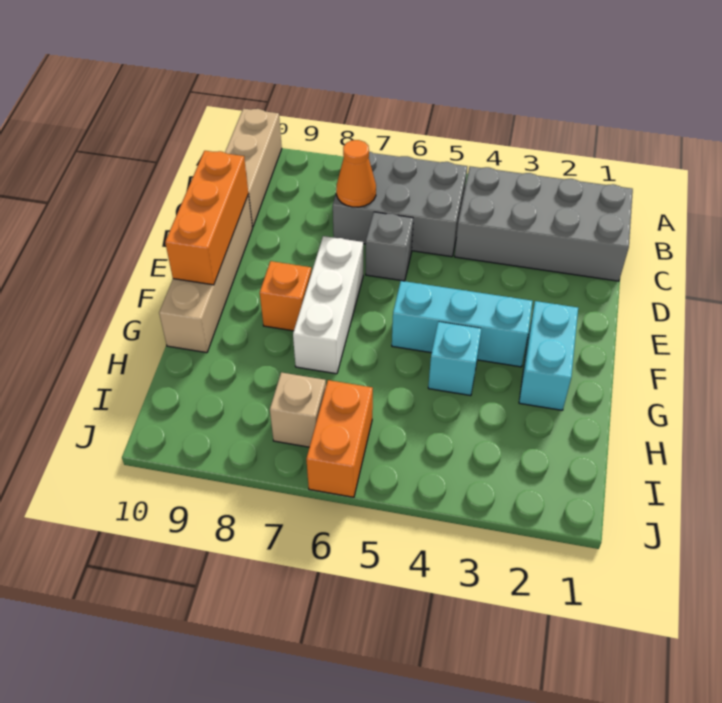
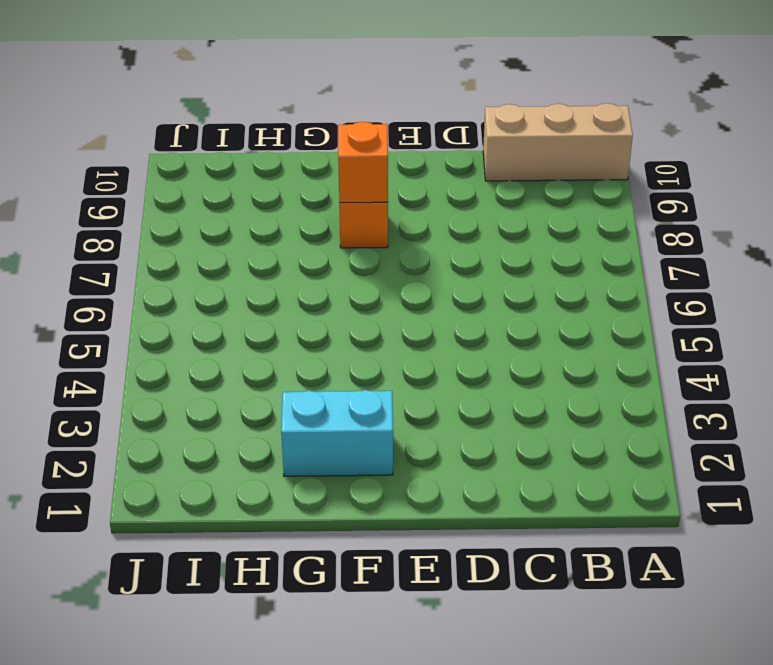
orange brick F8 level 2 -> none
none -> grey brick B1:C4 level 1
none -> grey brick B5:C7 level 1
none -> grey brick D6 level 1

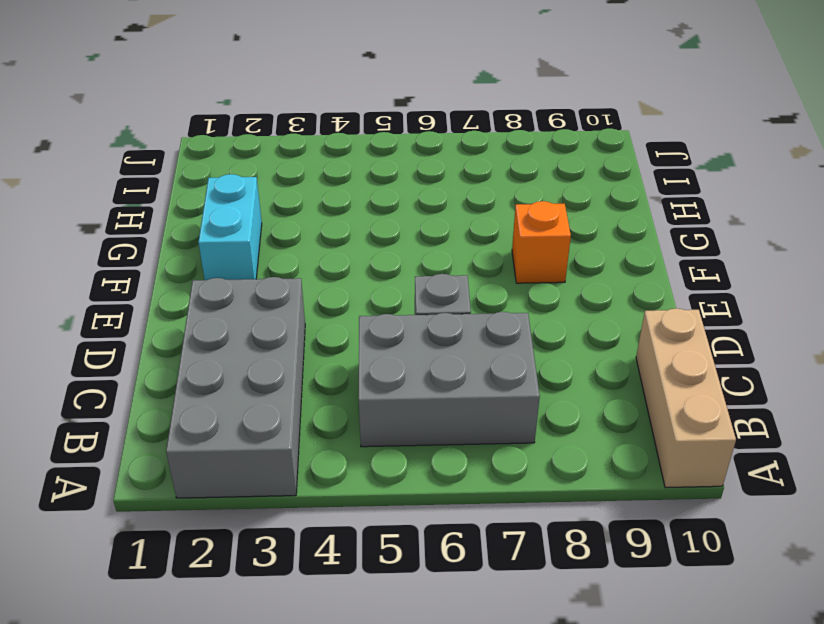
grey brick A2:D3 level 1 -> grey brick B1:C4 level 1
none -> tan brick D10:G10 level 1
none -> white brick E7:G7 level 1
none -> cyan brick F3:F5 level 1

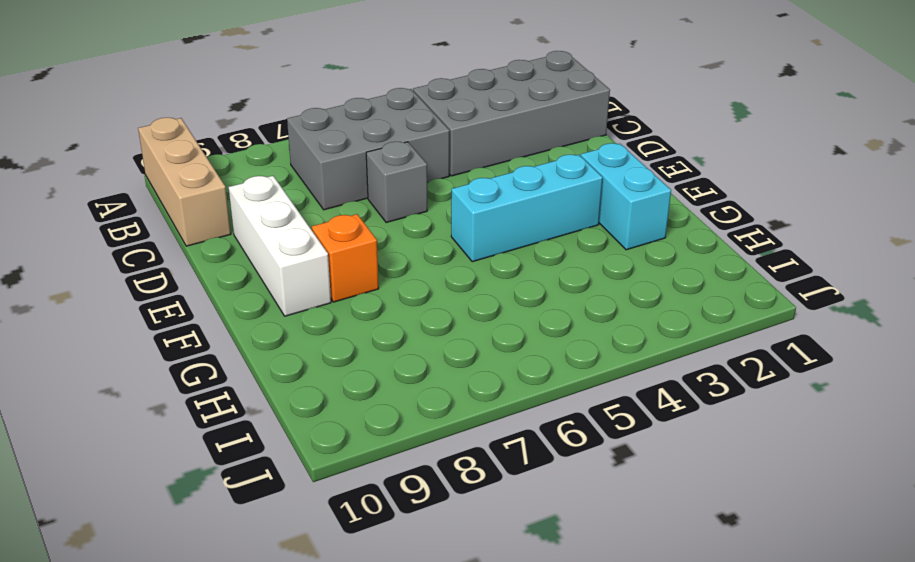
white brick D9:F9 level 1 -> white brick E7:G7 level 1
none -> tan brick D10:G10 level 1
none -> cyan brick G4 level 1
none -> orange brick I6:J6 level 1

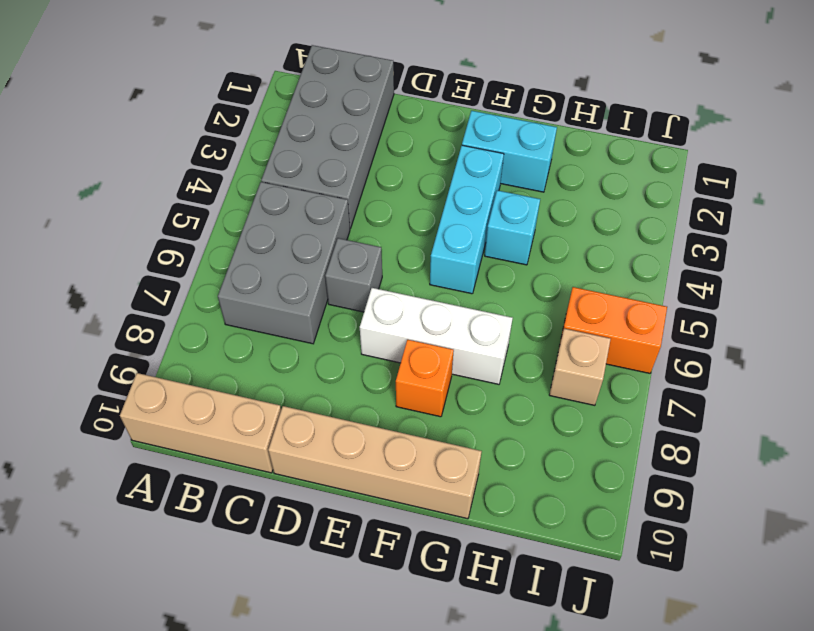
none -> orange cone C7 level 2
none -> orange brick D10:F10 level 2

